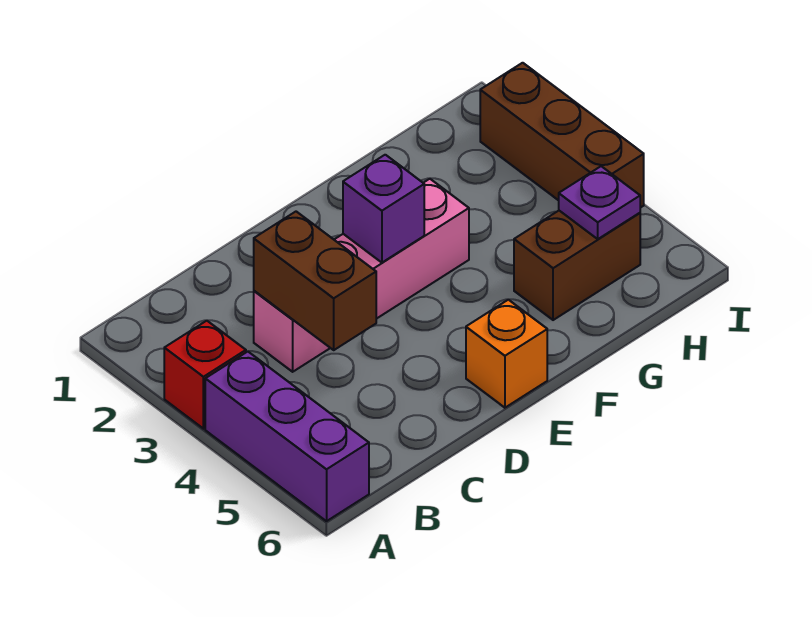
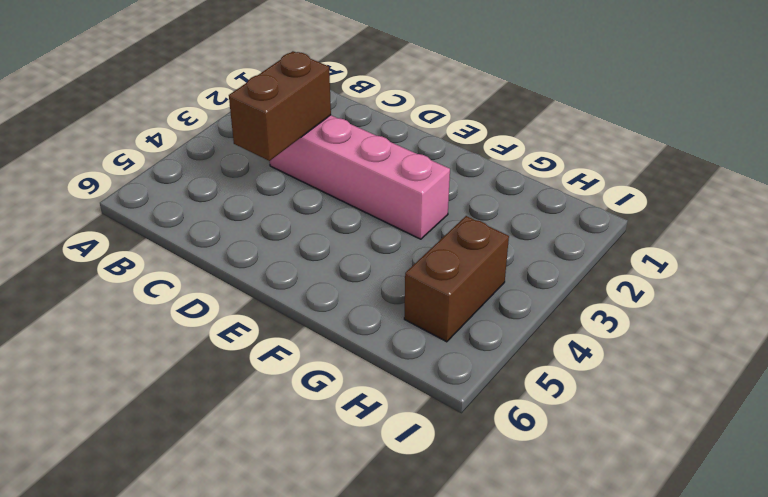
brown brick H4:H5 level 1 -> brown brick G5:H5 level 1
none -> red brick A3 level 1
none -> purple brick A4:A6 level 1

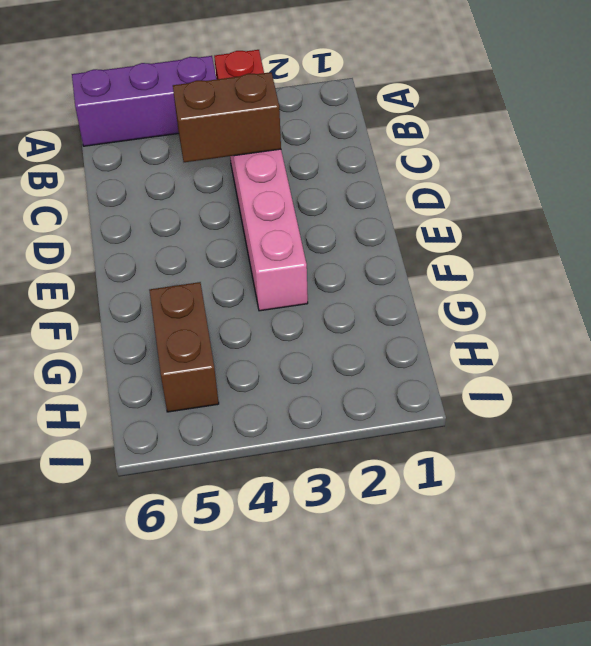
none -> orange brick E6 level 1
none -> brown brick I2:I4 level 1

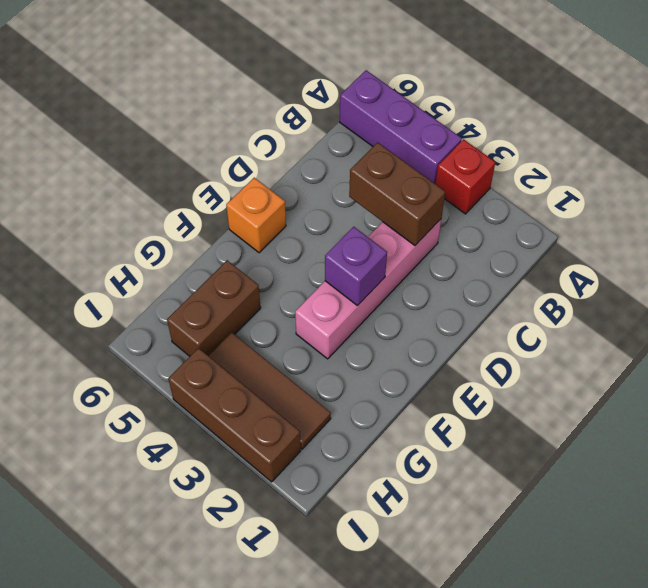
brown tile H2:H4 level 1 -> none
none -> purple plate H5 level 2

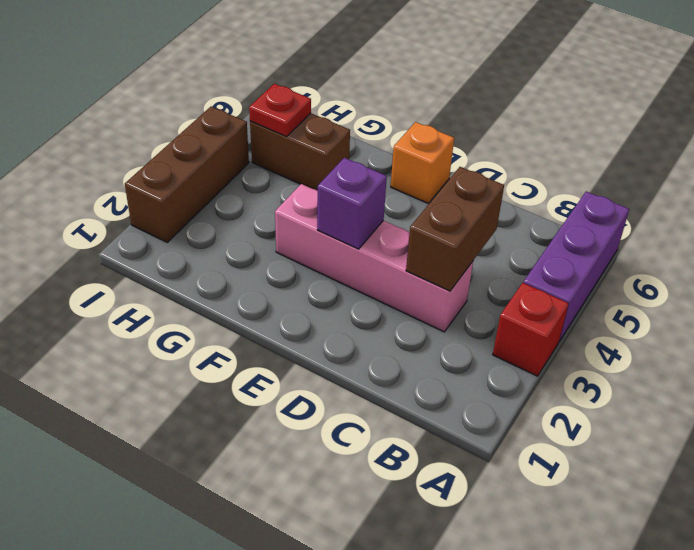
red plate H5 level 2 -> purple plate H5 level 2

